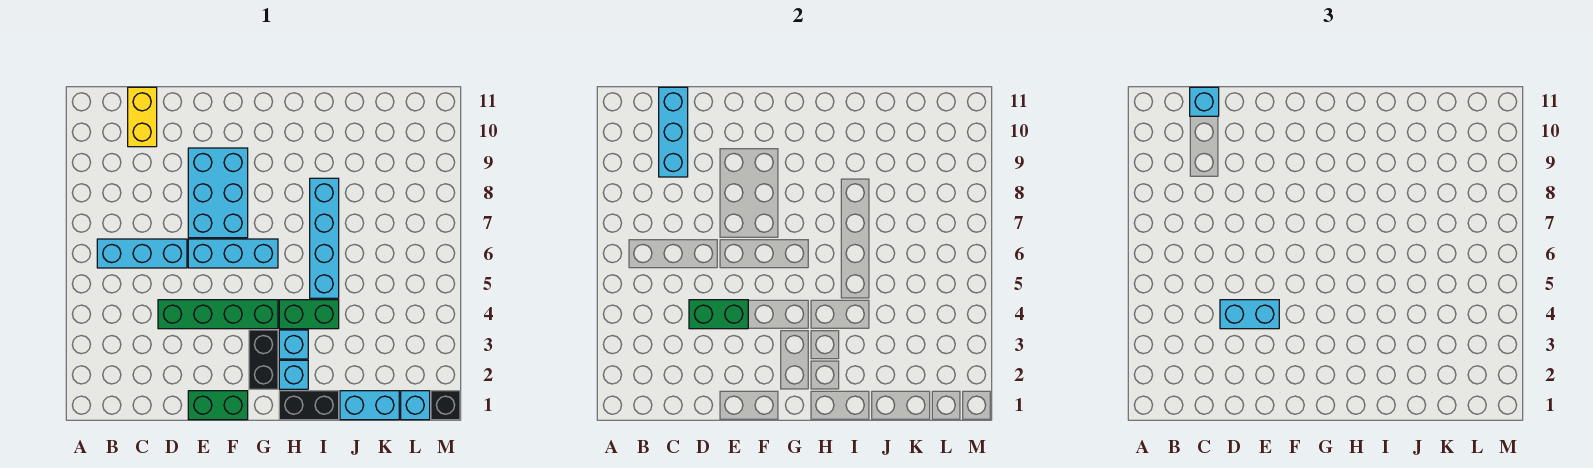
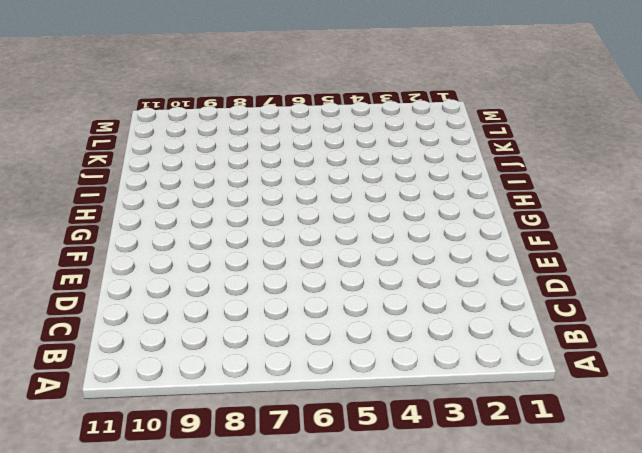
none -> cyan brick B6:D6 level 1
none -> yellow brick C10:C11 level 1
none -> green brick D4:G4 level 1

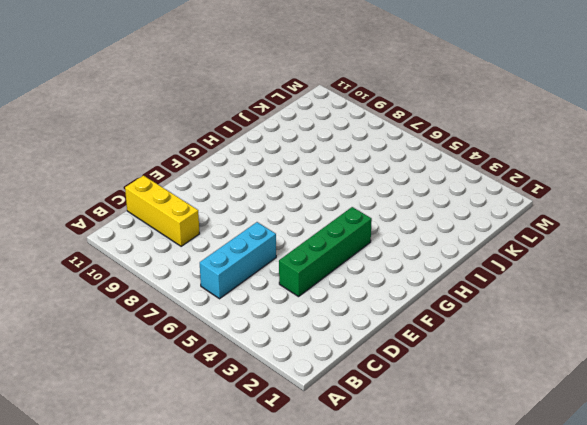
yellow brick C9:C11 level 1 -> yellow brick C10:C11 level 1
none -> green brick E1:F1 level 1
none -> cyan brick E6:G6 level 1
none -> cyan brick E7:F9 level 1

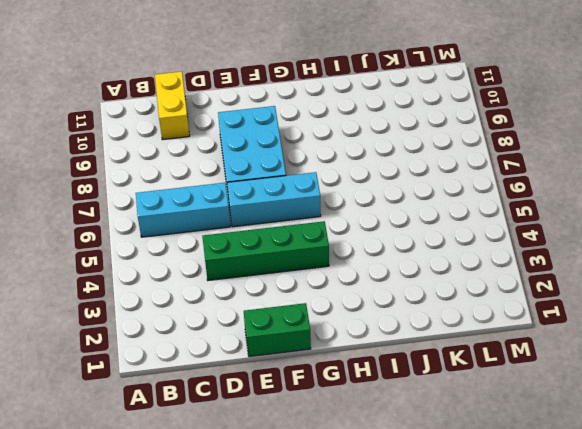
none -> black brick G2:G3 level 1
none -> black brick H1:I1 level 1
none -> cyan brick H2 level 1

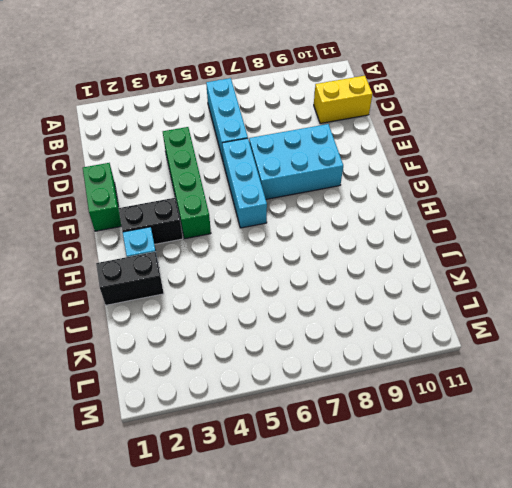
black brick I1:I2 level 1 -> black brick H1:I1 level 1
none -> cyan brick H3 level 1
none -> green brick H4:I4 level 1
none -> cyan brick I5:I8 level 1

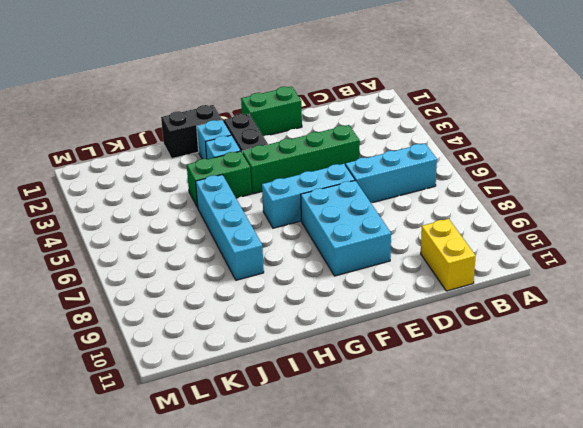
none -> cyan brick J1:K1 level 1
none -> cyan brick L1 level 1
none -> black brick M1 level 1

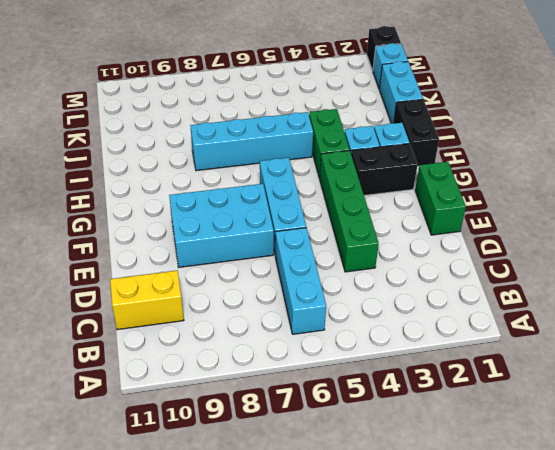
none -> cyan brick C9:C11 level 2
none -> green brick D4:E4 level 2
none -> cyan brick C11 level 3

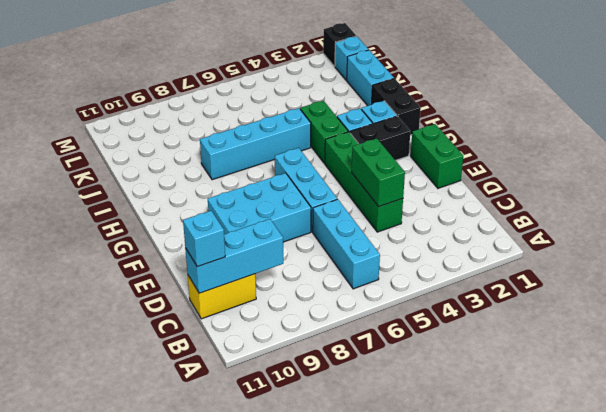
none -> cyan brick D4:E4 level 3

